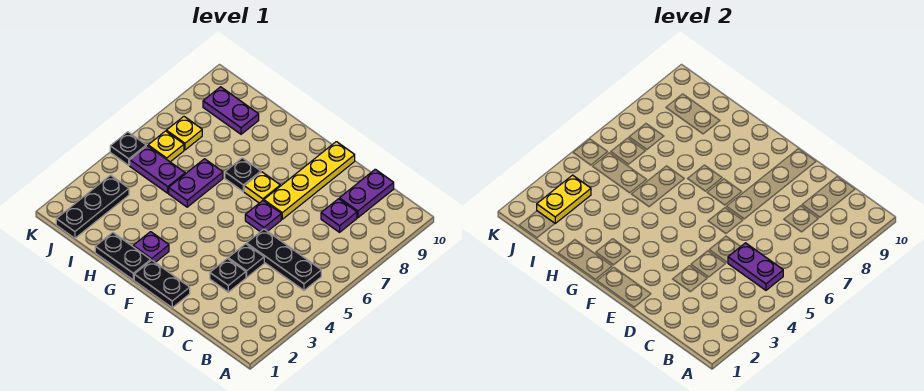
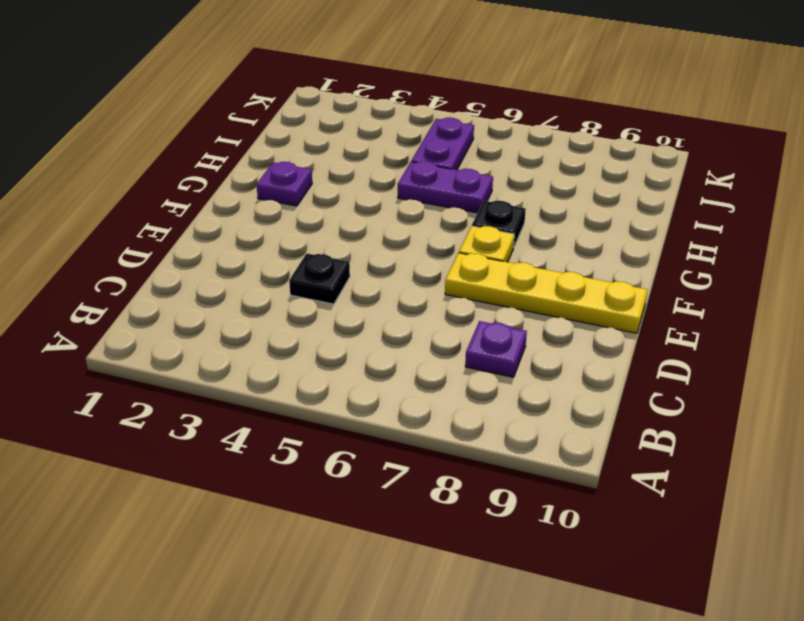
none -> black plate B5:D5 level 1
none -> purple plate C9:C10 level 1
none -> black plate D3 level 1

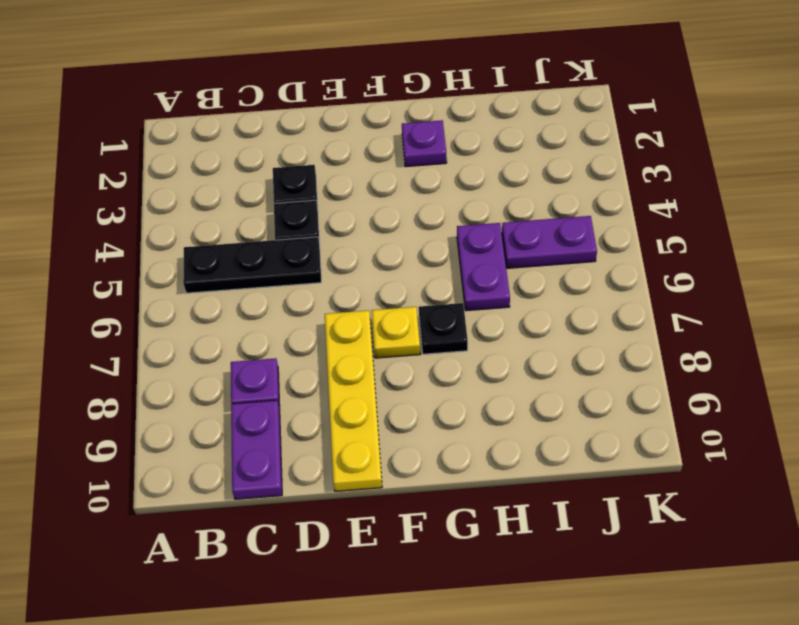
none -> black plate E1:F1 level 1
none -> purple plate E6 level 1
none -> black plate G1:H1 level 1

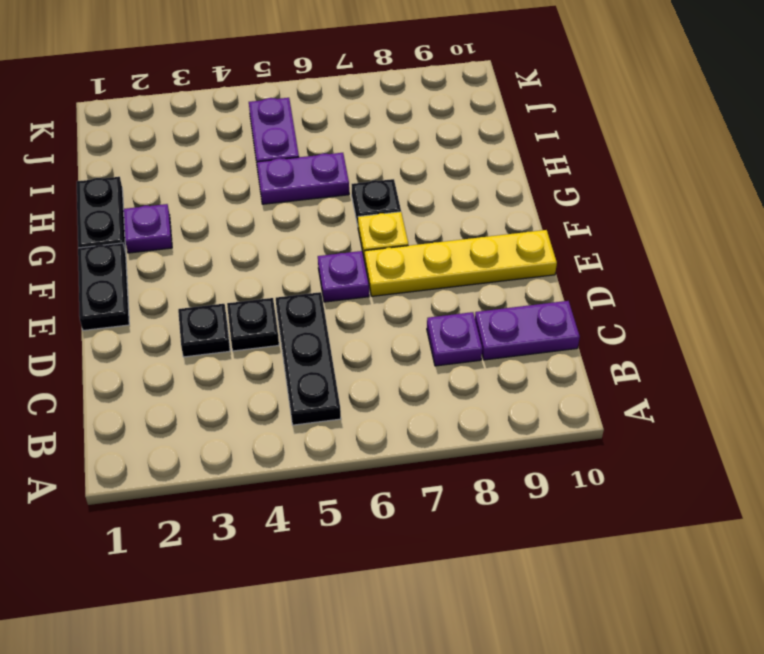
none -> purple plate I9:J9 level 1
none -> black plate J1:J3 level 1
none -> yellow plate J6 level 1

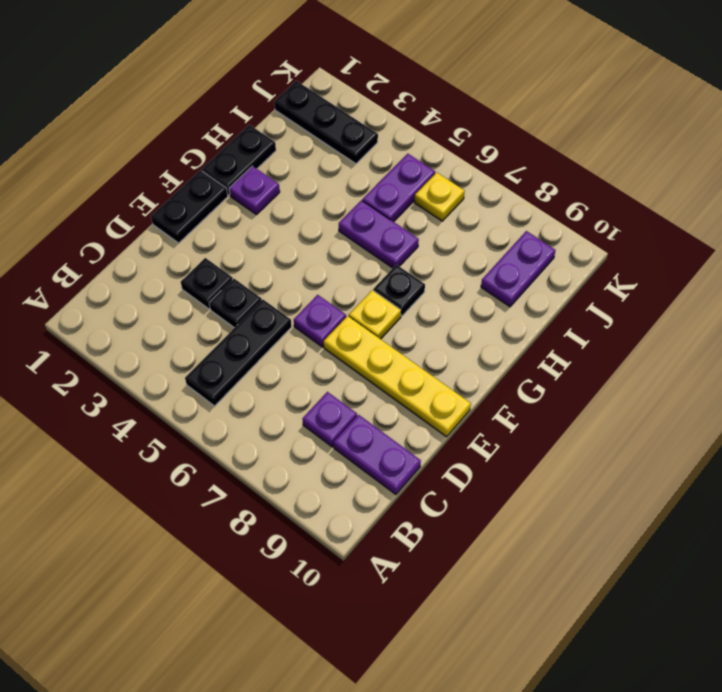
none -> yellow plate J7 level 1
none -> black plate K5 level 1
none -> purple plate B5:C5 level 2

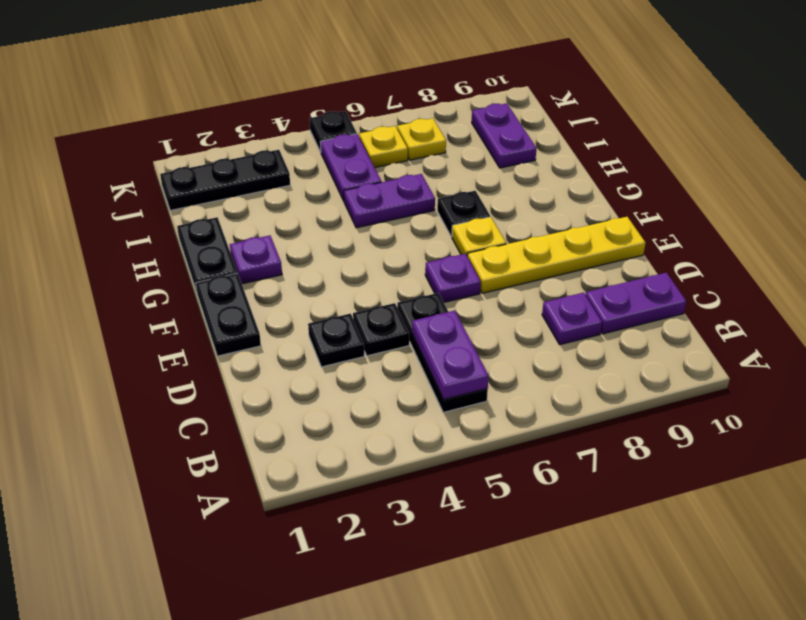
none -> yellow plate J2:J3 level 2

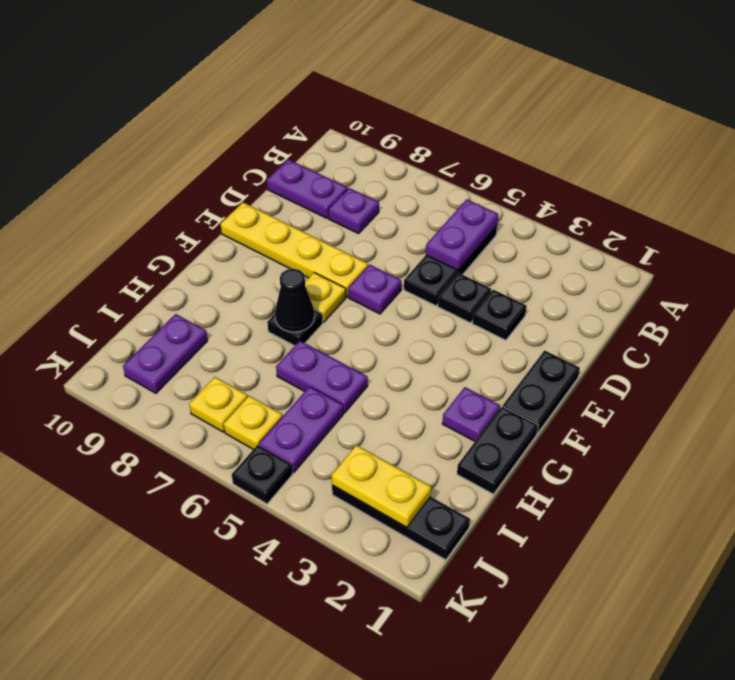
black cone G7 level 2 -> none

